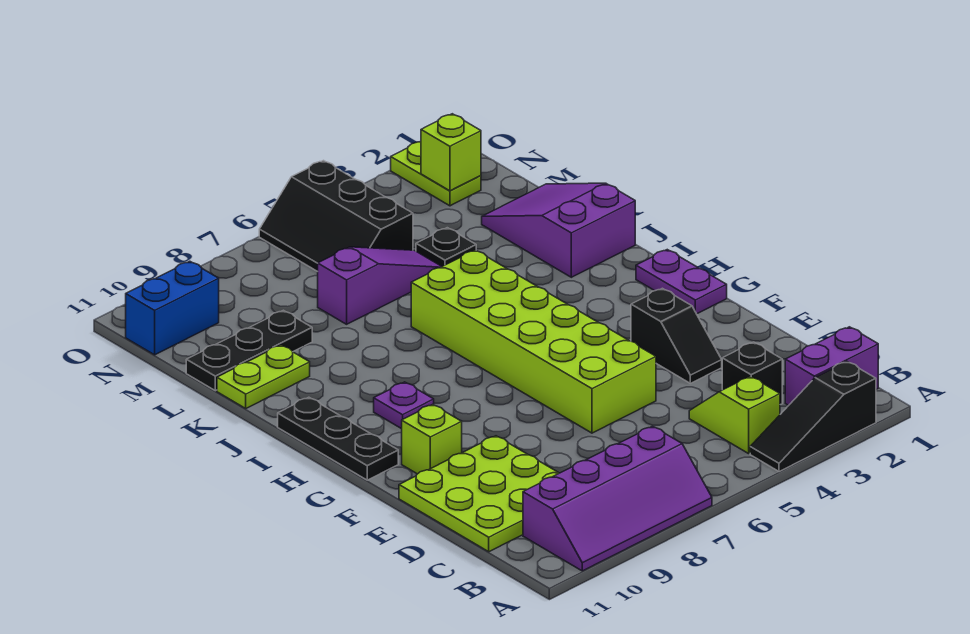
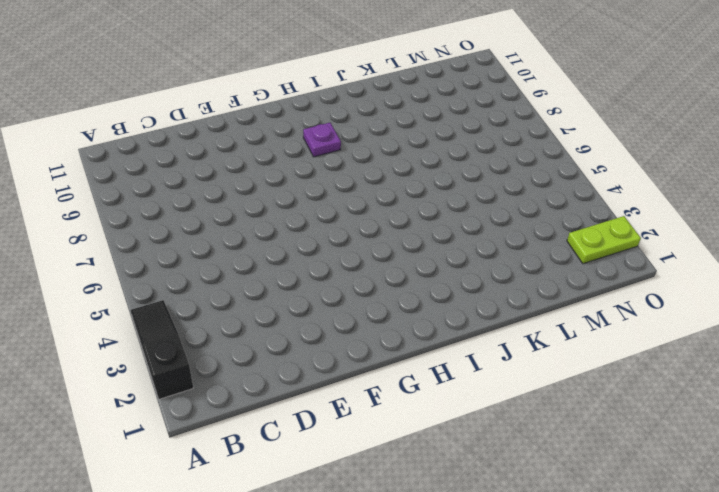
none -> purple slope A7:B10 level 1 top B
none -> purple brick B1:B2 level 1
none -> lime slope B4:C4 level 1 top B

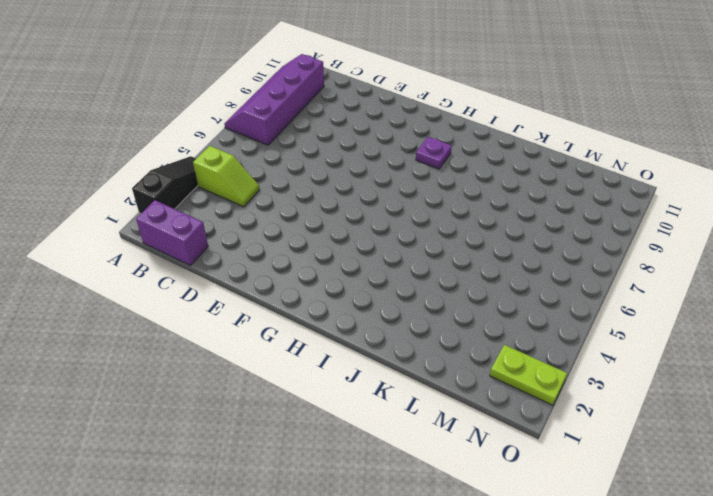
purple brick B1:C1 level 1 -> purple brick B1:B2 level 1
none -> black brick C3 level 1
none -> lime plate C9:E11 level 1
none -> black slope E3:F3 level 1 top F

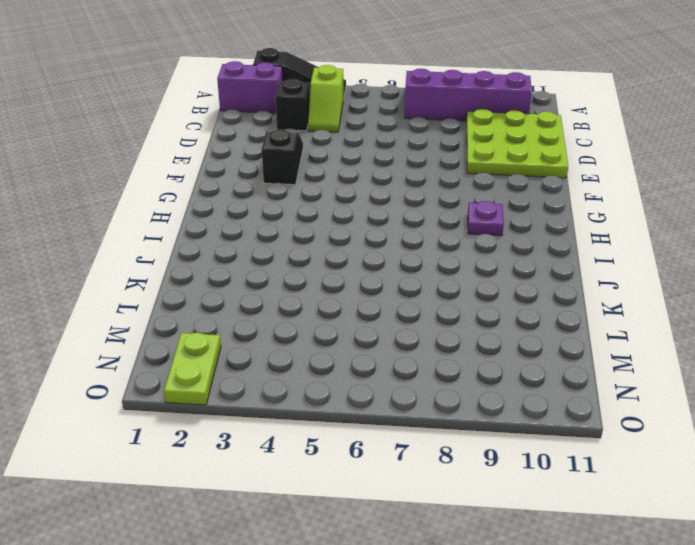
none -> lime brick E5:J6 level 1
none -> lime brick F10 level 1
none -> purple plate G1:H1 level 1

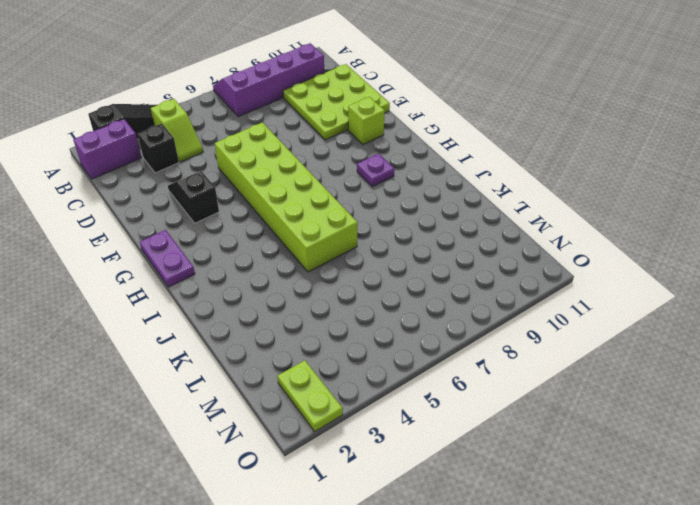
none -> black plate G11:I11 level 1
none -> purple slope J1:L2 level 1 top J
none -> lime plate K10:K11 level 1

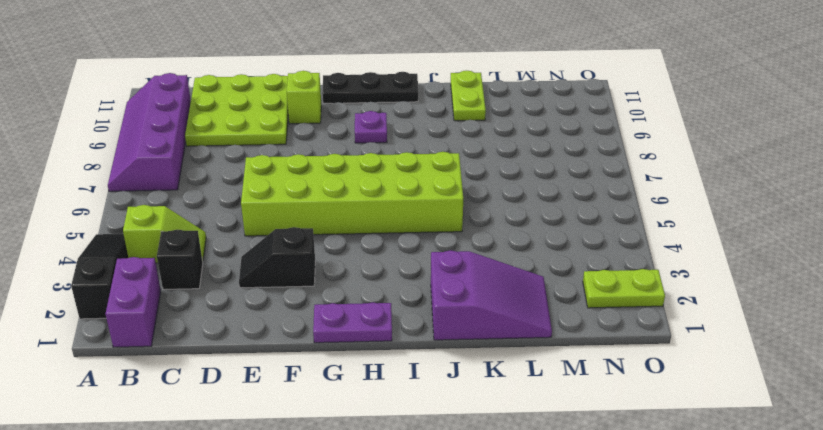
none -> black plate L4 level 1
none -> purple slope L5:L7 level 1 top 7
none -> black plate L9:L11 level 1

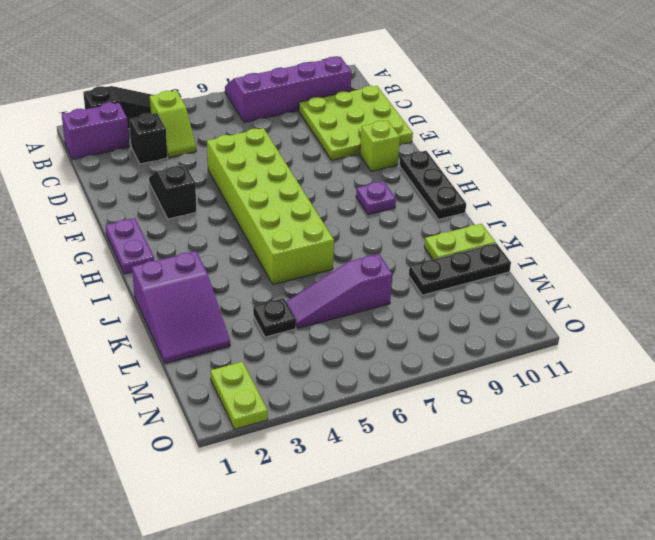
none -> black slope M5:O6 level 1 top 5
none -> blue brick N10:N11 level 1
none -> lime brick N2 level 2

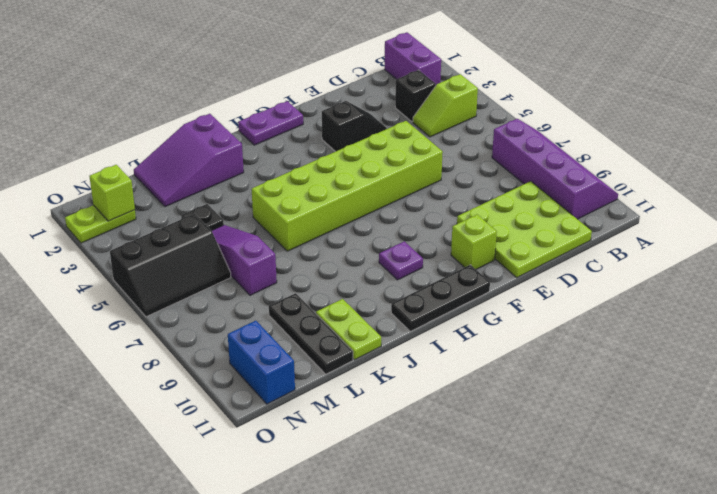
none -> black slope A2:A4 level 1 top 2

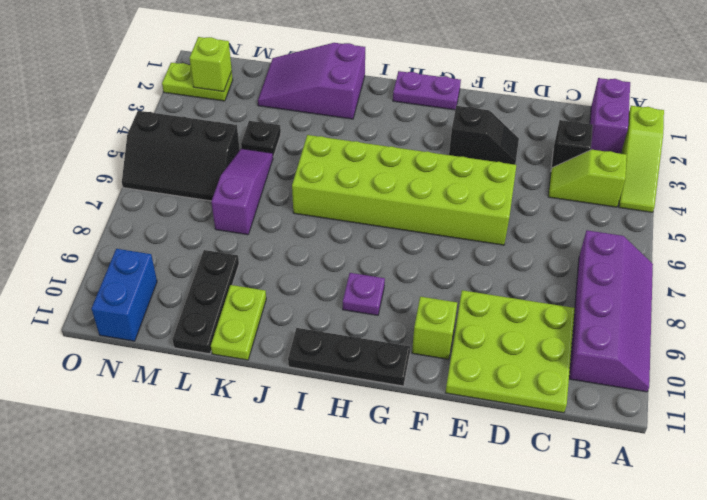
lime slope A2:A4 level 1 top 2 -> black slope A2:A4 level 1 top 2

